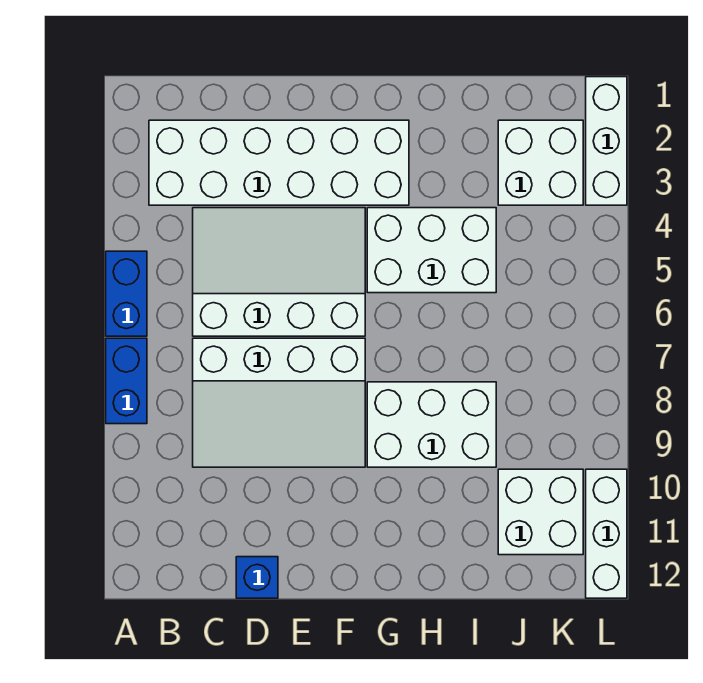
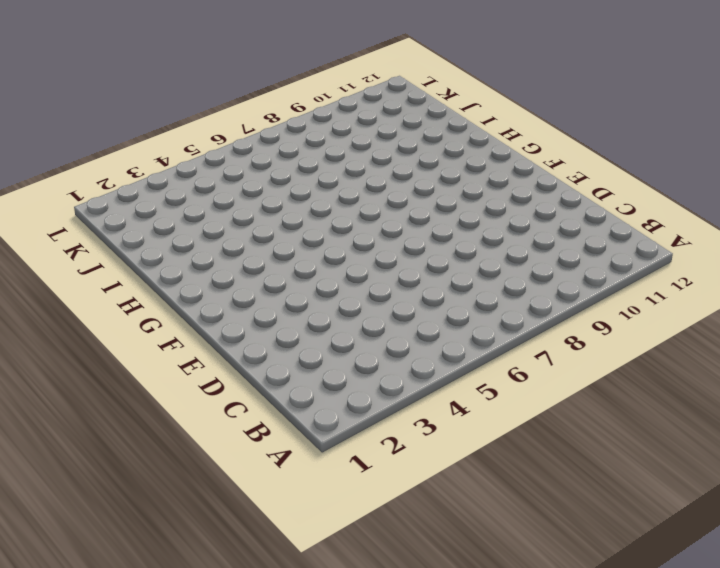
none -> blue brick A5:A6 level 1
none -> blue brick A7:A8 level 1
none -> white brick B2:G3 level 1

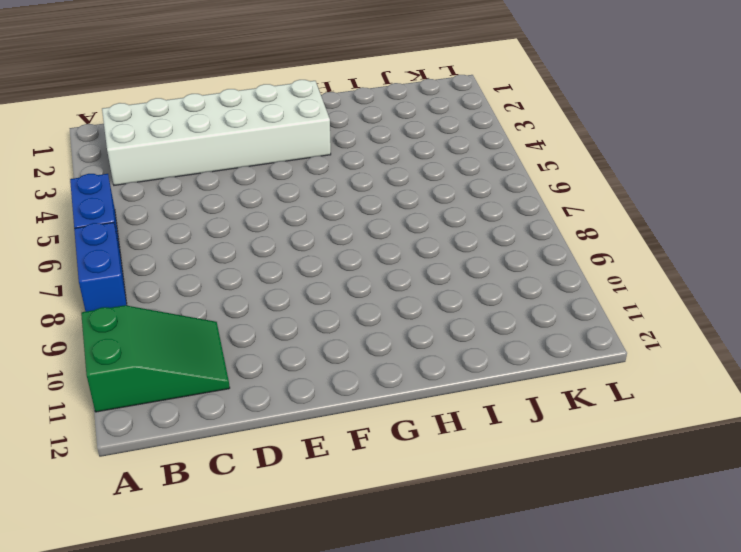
green slope A10:C11 level 1 top A -> none
none -> white slope C4:F6 level 1 top 6
none -> white slope C7:F9 level 1 top 7
none -> blue brick D12 level 1

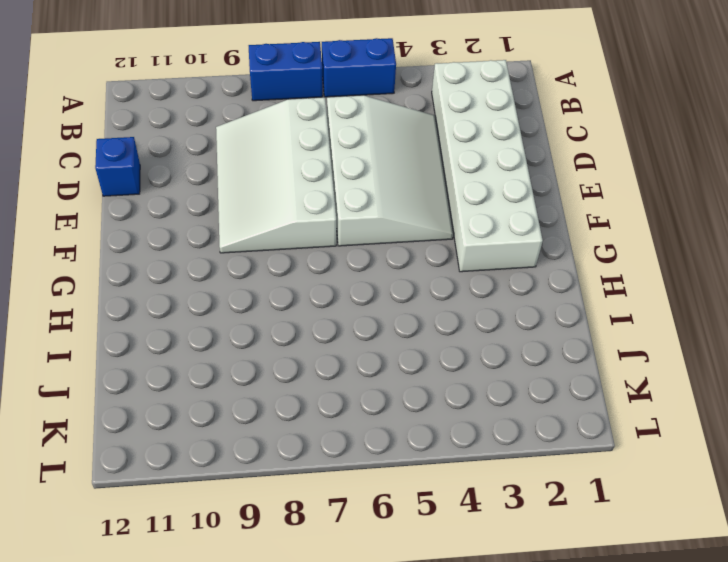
none -> white brick G4:I5 level 1
none -> white brick G8:I9 level 1
none -> white brick J2:K3 level 1

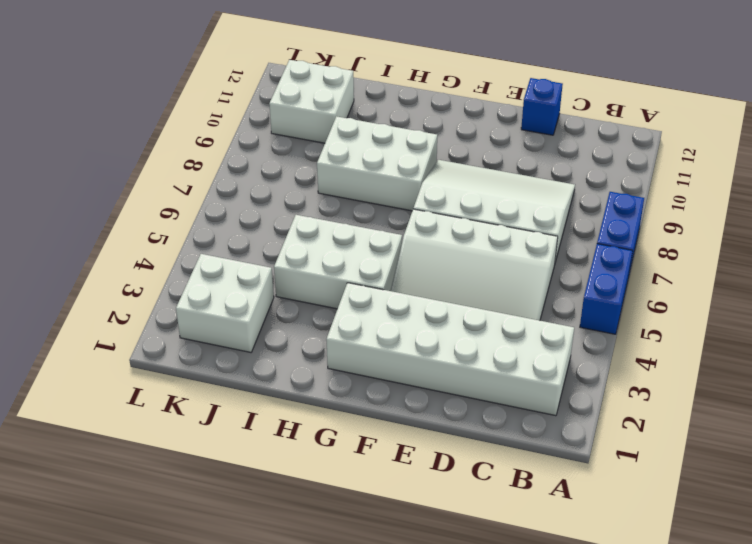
none -> white brick L1:L3 level 1
none -> white brick L10:L12 level 1

